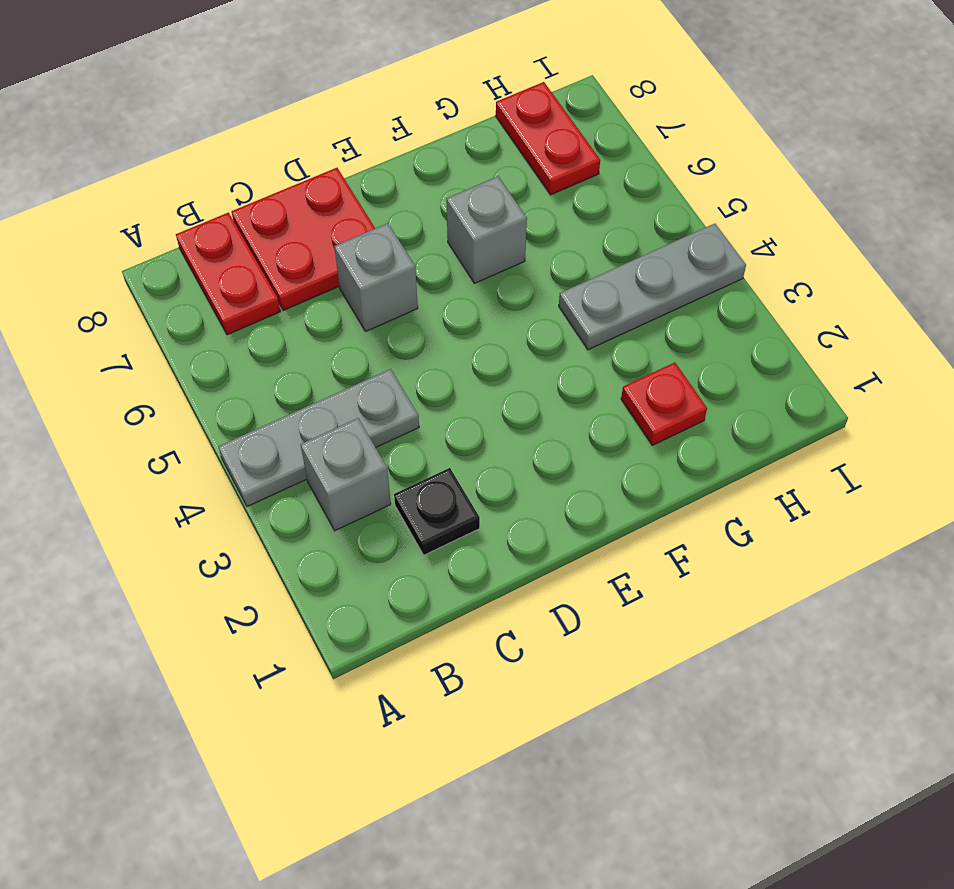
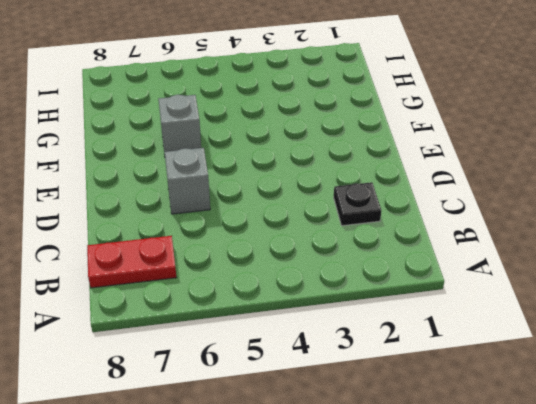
none -> grey plate A4:C4 level 1
none -> grey brick B3 level 1

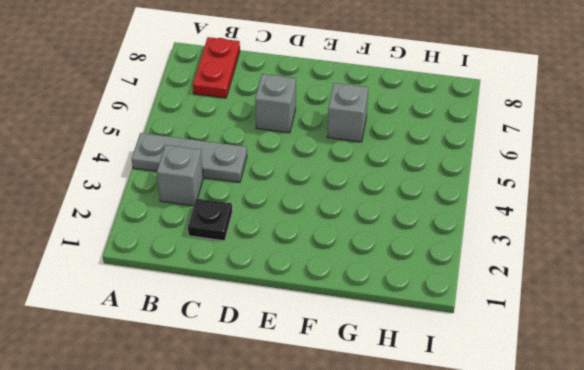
none -> red plate C7:D8 level 1
none -> red plate G2 level 1

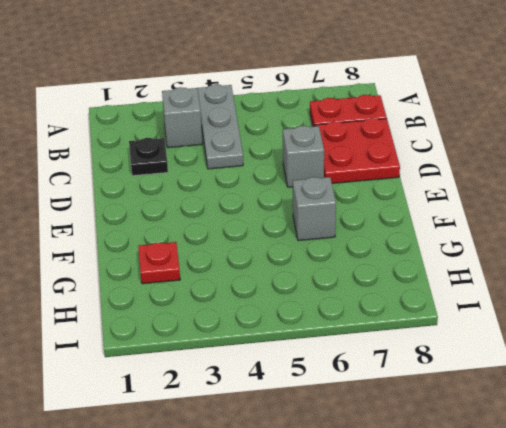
none -> grey plate G4:I4 level 1
none -> red plate H7:H8 level 1

